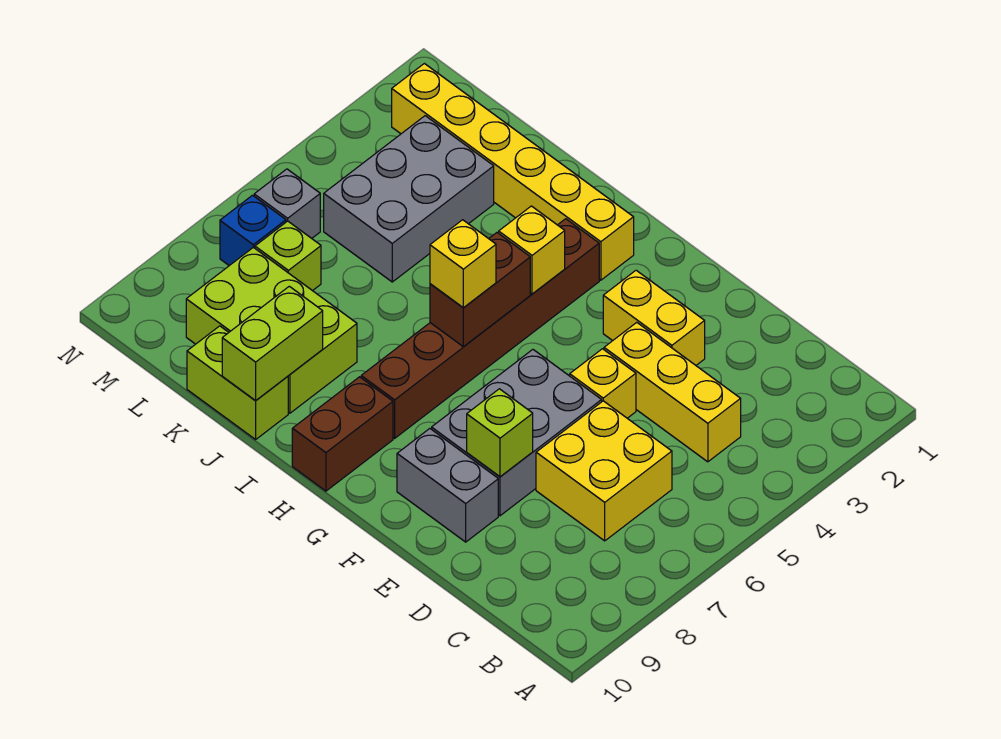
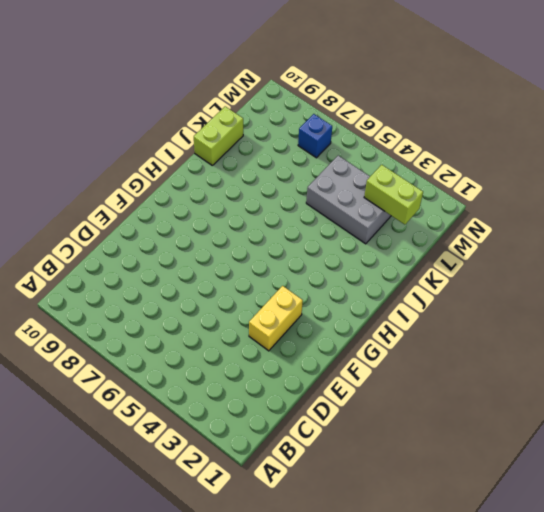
lime brick L2:L3 level 2 -> lime brick J9:J10 level 2
none -> yellow brick C4:E4 level 1
none -> yellow brick C6:D7 level 1
none -> yellow brick E5 level 1

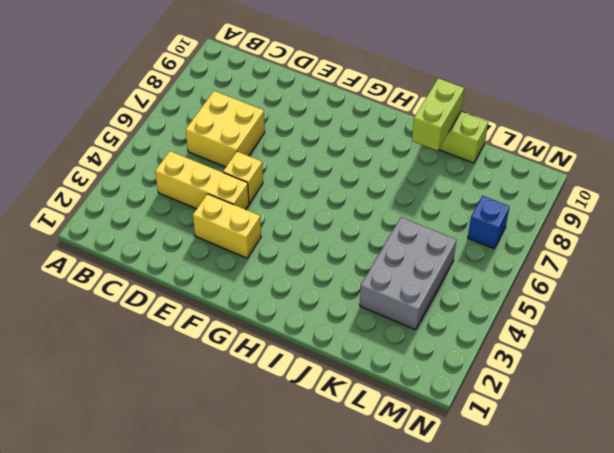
none -> grey brick E6:F8 level 1
none -> grey brick E9:F9 level 1
none -> yellow brick H2:M2 level 1

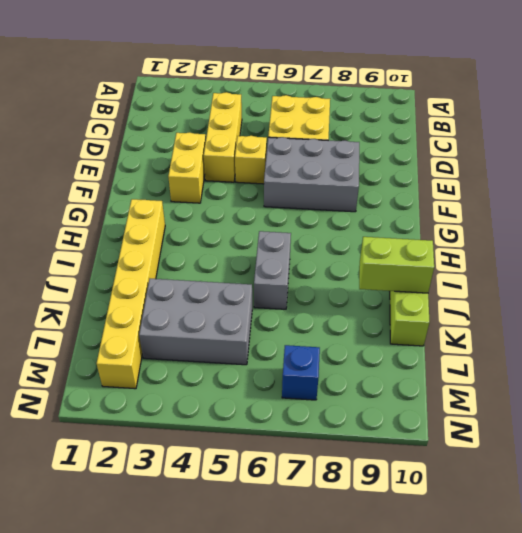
grey brick I6:J6 level 1 -> grey brick E9:F9 level 1
none -> brown brick H3:H8 level 1
none -> brown brick H9:H10 level 1
none -> lime brick J8:L9 level 1

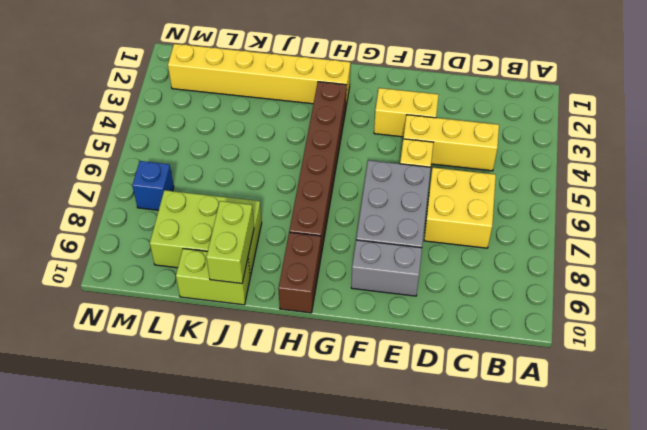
none -> grey brick K3:L5 level 1
none -> lime brick L7 level 1
none -> grey brick M6 level 1

